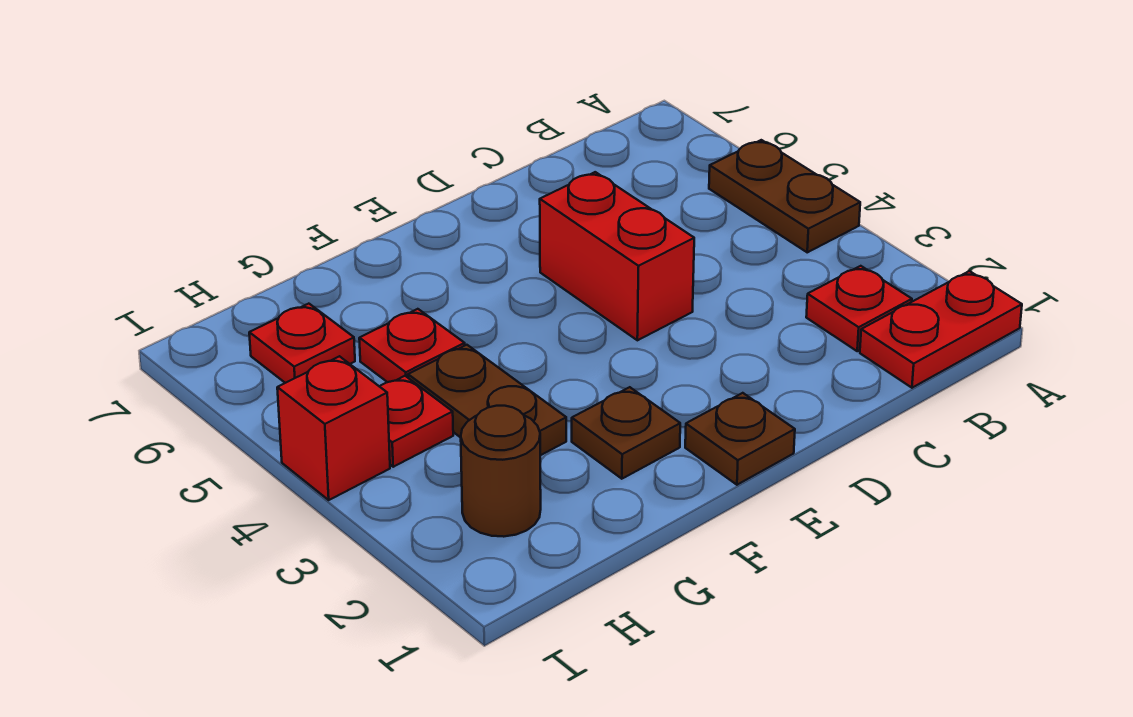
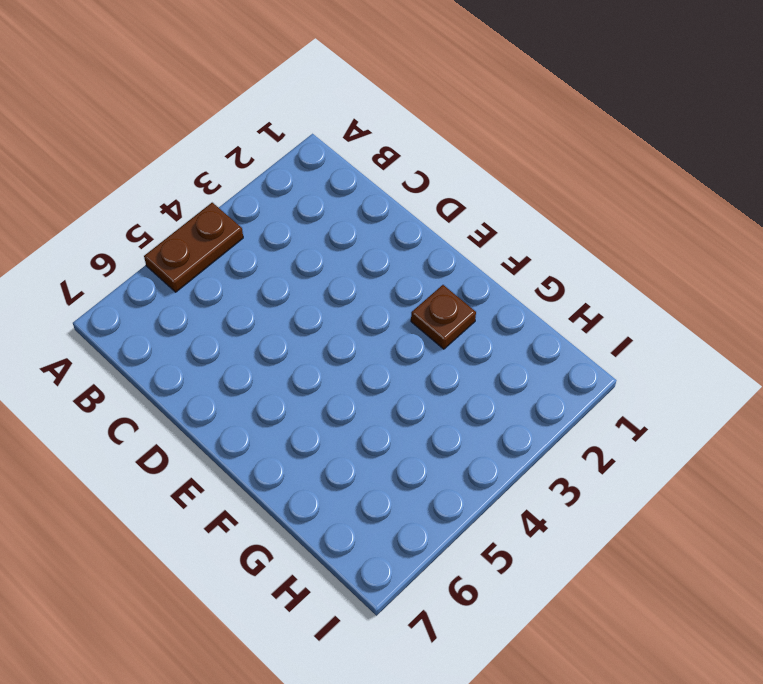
none -> red plate A1:B1 level 1
none -> red plate B2 level 1
none -> red brick D4:D5 level 1

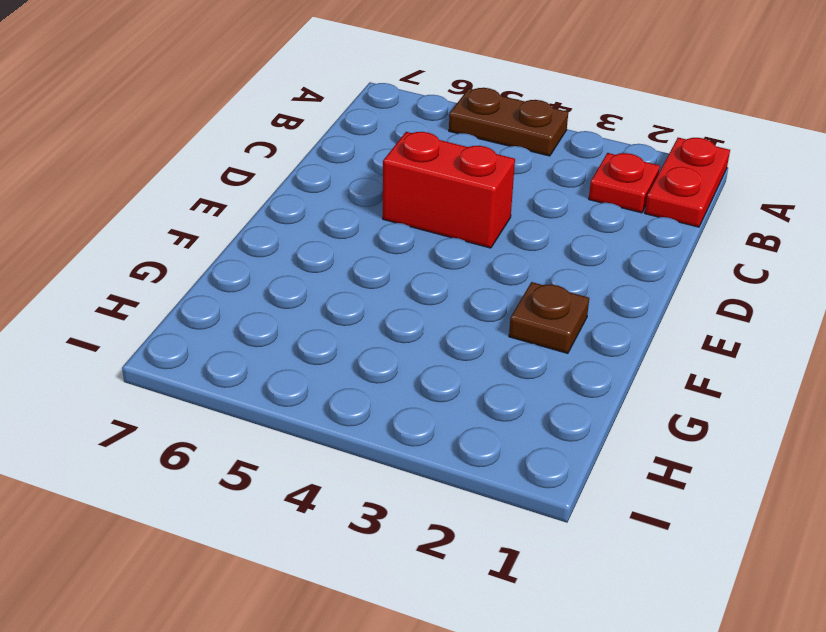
none -> brown plate E1 level 1
none -> brown plate G3:G4 level 1
none -> red plate G5 level 1

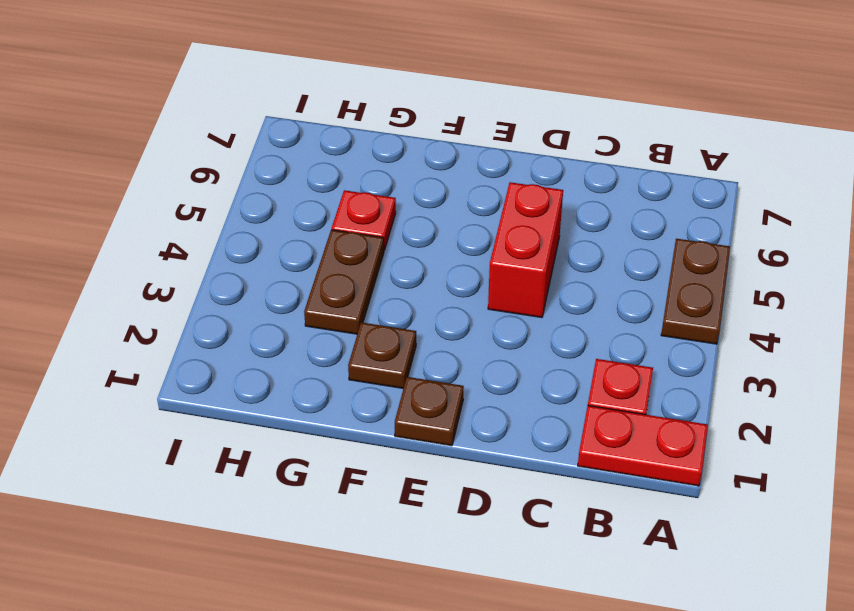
none -> brown round brick H2 level 1
none -> red plate H4 level 1
none -> red plate H6 level 1

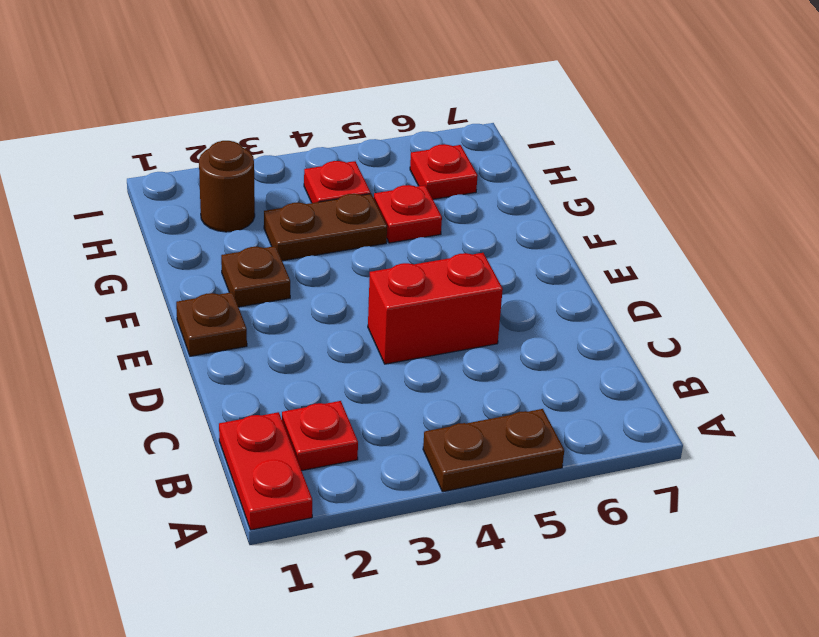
none -> red brick I4 level 1

